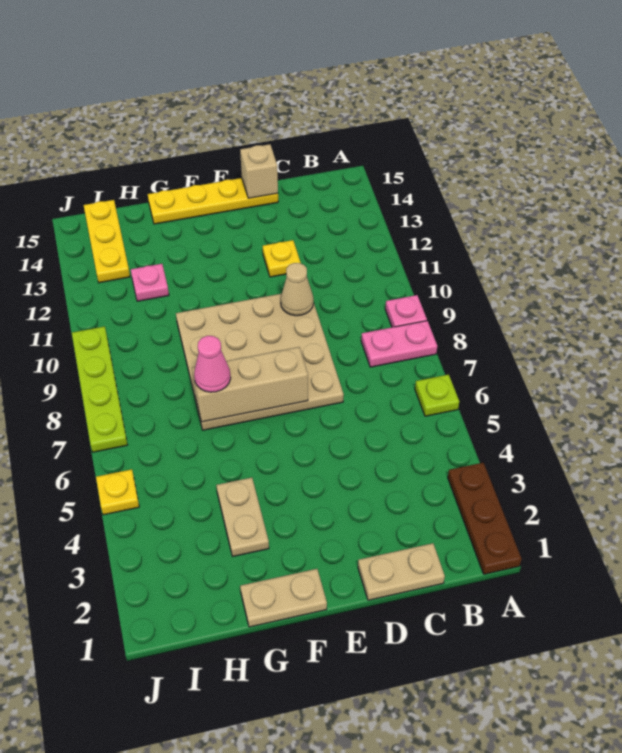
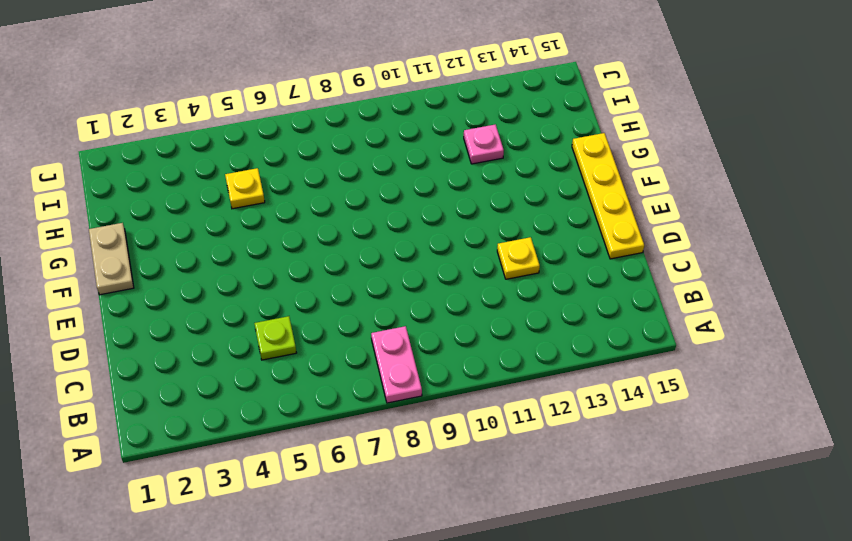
lime plate C5 level 1 -> lime plate A6 level 1
yellow plate H5 level 1 -> yellow plate J5 level 1
none -> brown plate A1:A3 level 1
none -> pink plate A9 level 1
none -> tan plate C1:D1 level 1

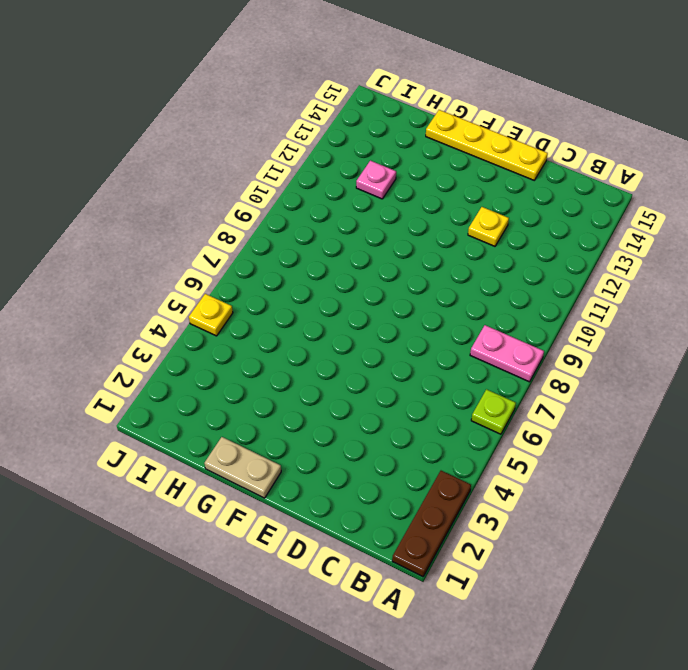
none -> pink plate A9 level 1
none -> tan plate C1:D1 level 1
none -> tan plate D7:G10 level 1

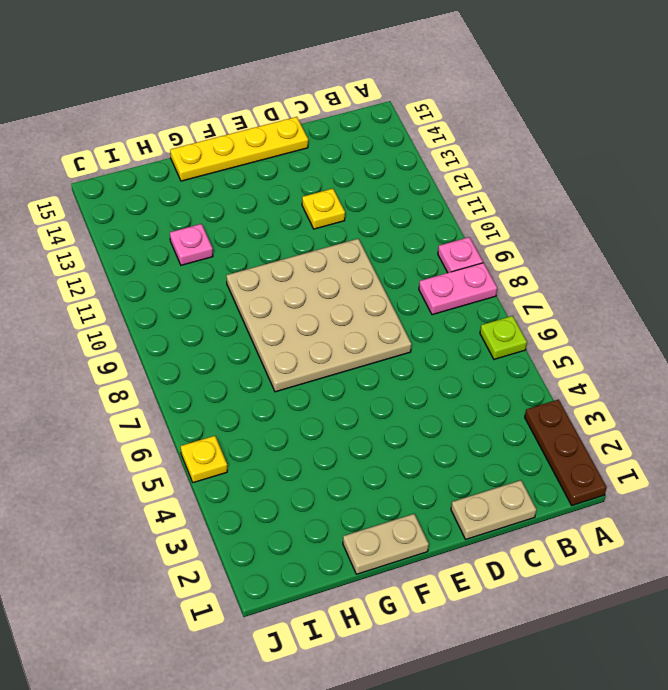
none -> tan plate G3:G4 level 1
none -> yellow plate I13:I15 level 1
none -> lime plate J7:J10 level 1

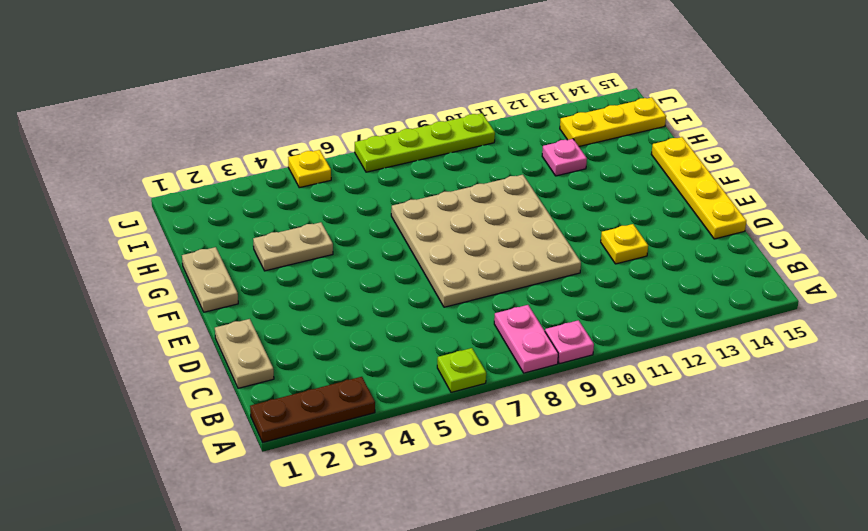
none -> tan cone D10 level 2
none -> tan brick D15 level 2
none -> tan brick E7:G7 level 2

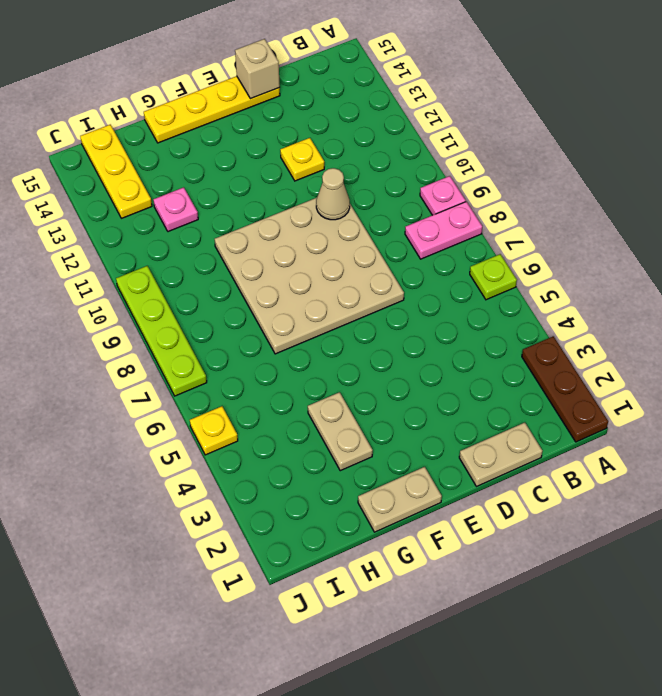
none -> tan brick E7:G7 level 2
none -> pink cone G7 level 3

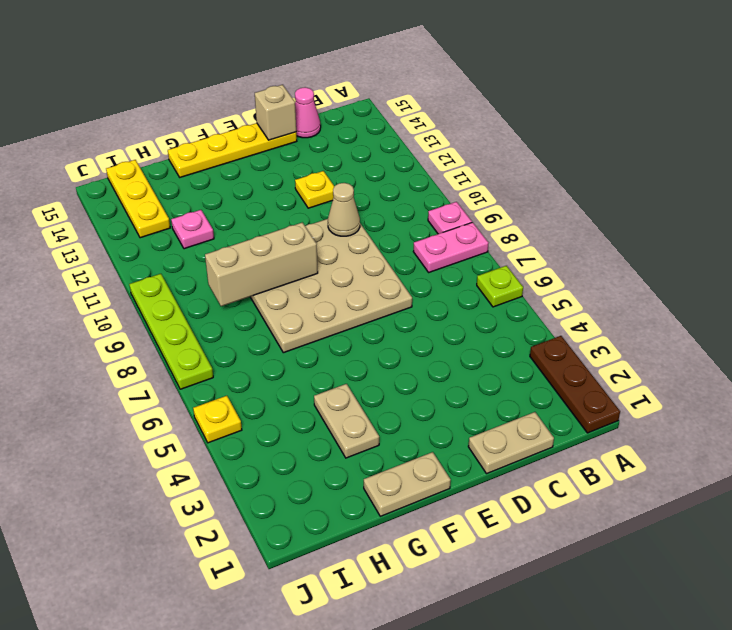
pink cone C15 level 1 -> pink cone G7 level 3
tan brick F9:H9 level 2 -> tan brick E7:G7 level 2

